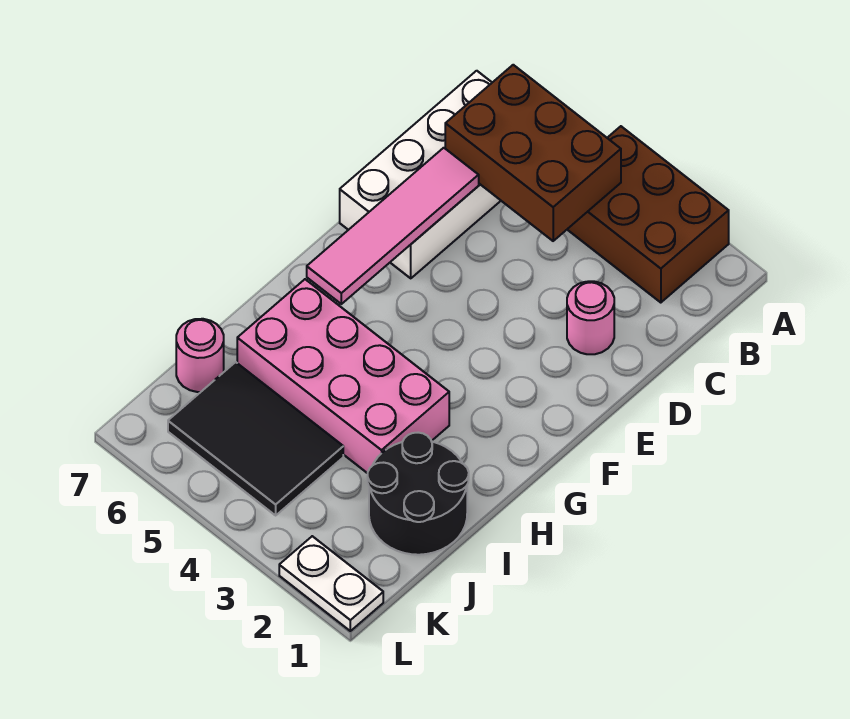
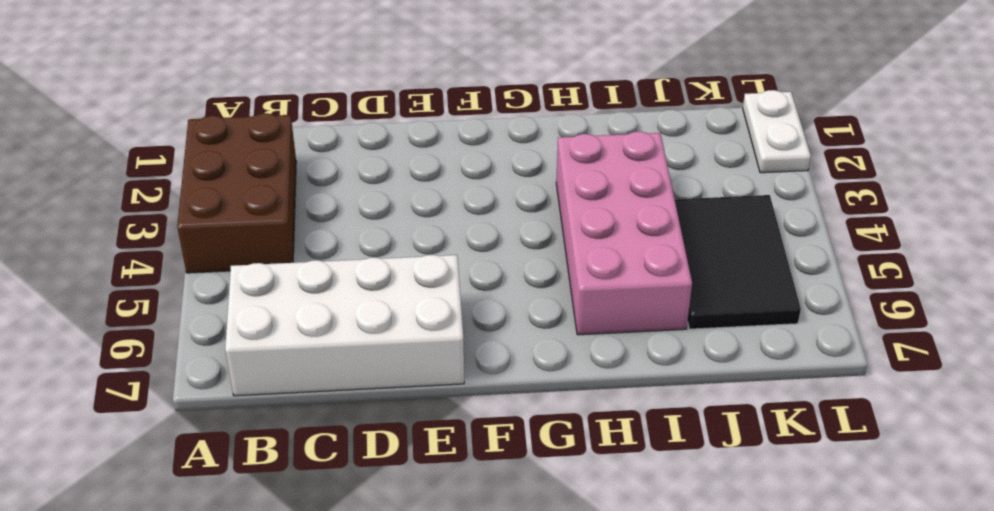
none -> pink round brick D2 level 1
none -> black round brick I1:J2 level 1

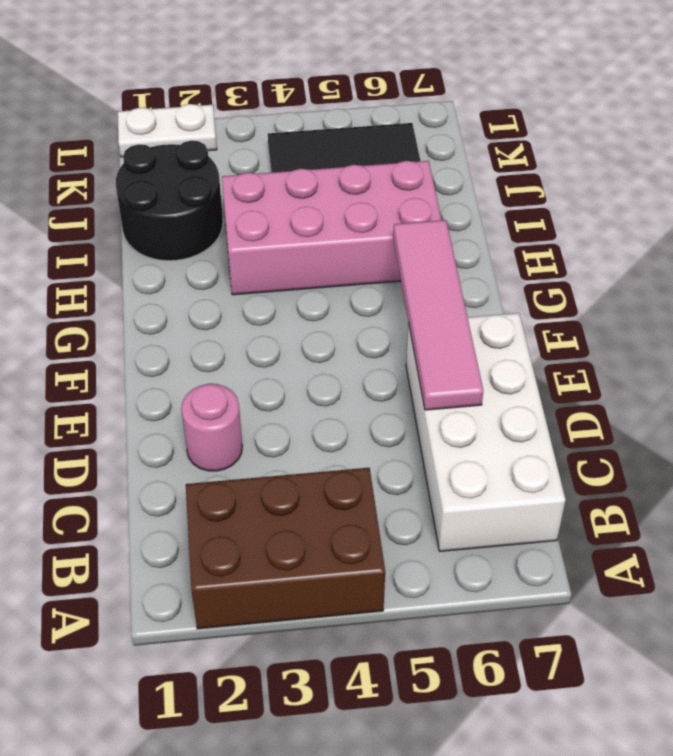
none -> pink round brick J7 level 1
none -> brown brick B4:C6 level 2

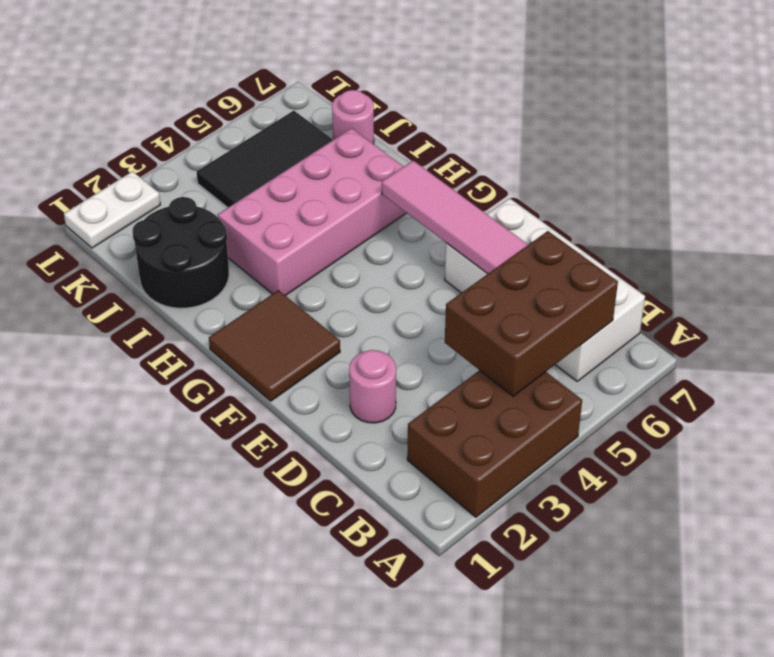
brown tile F1:G2 level 1 -> none

